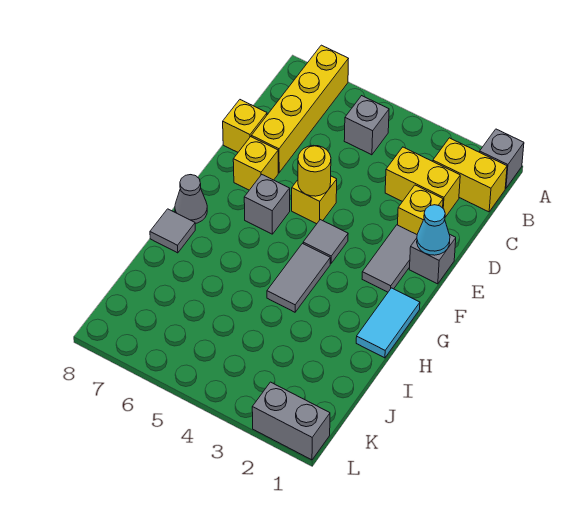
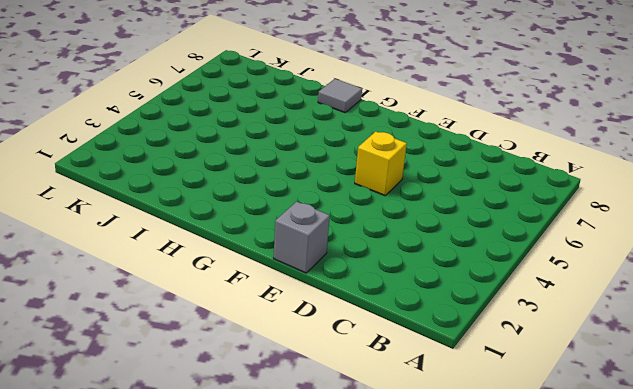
none -> grey brick A1 level 1
none -> yellow brick A7:D7 level 1
none -> yellow brick B1:B2 level 1

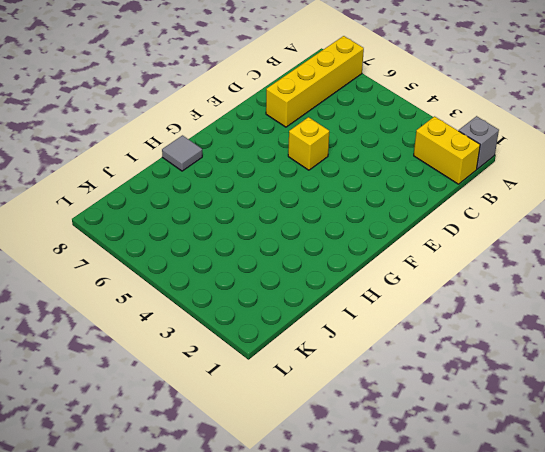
none -> grey brick B5 level 1
none -> yellow brick C2:C3 level 1
none -> yellow brick D2 level 1

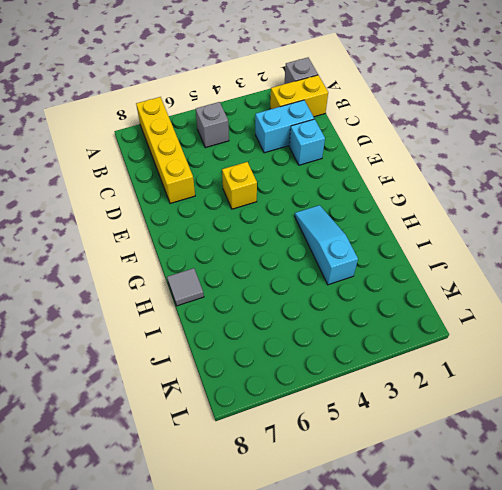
cyan brick C2:C3 level 1 -> yellow brick C2:C3 level 1
cyan brick D2 level 1 -> yellow brick D2 level 1
cyan slope G3:I3 level 1 top I -> none
none -> yellow brick D8 level 1
none -> grey brick E1 level 1
none -> grey tile E2:F2 level 1

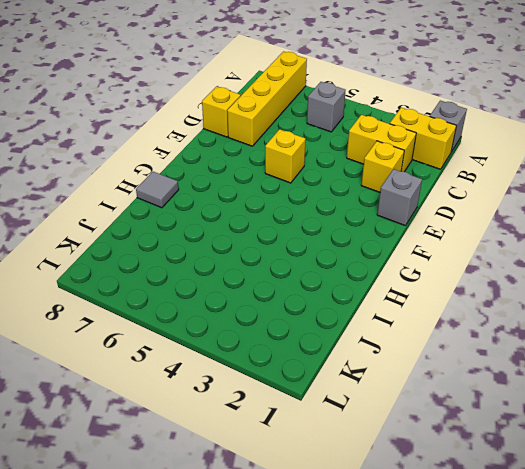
none -> grey tile E2:F2 level 1
none -> yellow brick E7 level 1
none -> grey tile F4 level 1

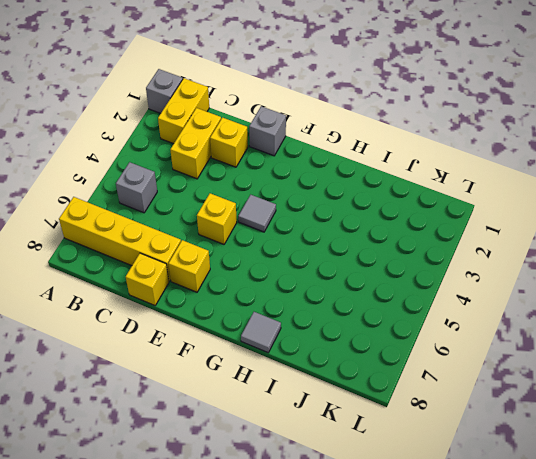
none -> grey tile E2:F2 level 1
none -> grey brick F6 level 1
none -> cyan tile G1:H1 level 1

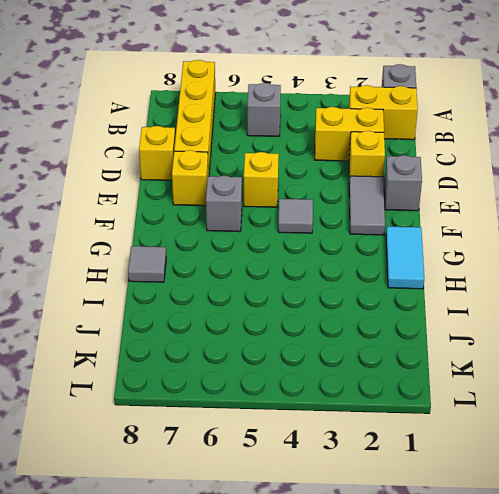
none -> grey tile G4:H4 level 1
none -> grey cone G8 level 1
none -> grey brick L1:L2 level 1

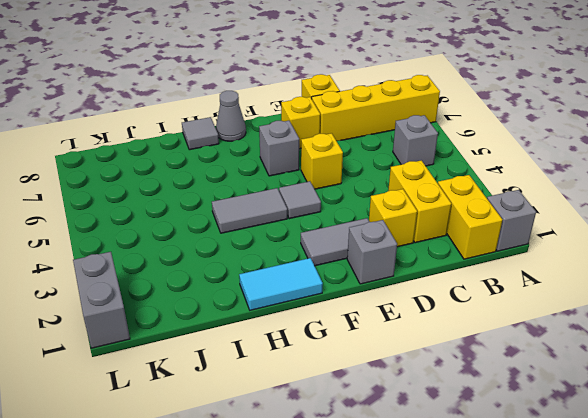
none -> cyan cone E1 level 2
none -> yellow round brick E5 level 2

